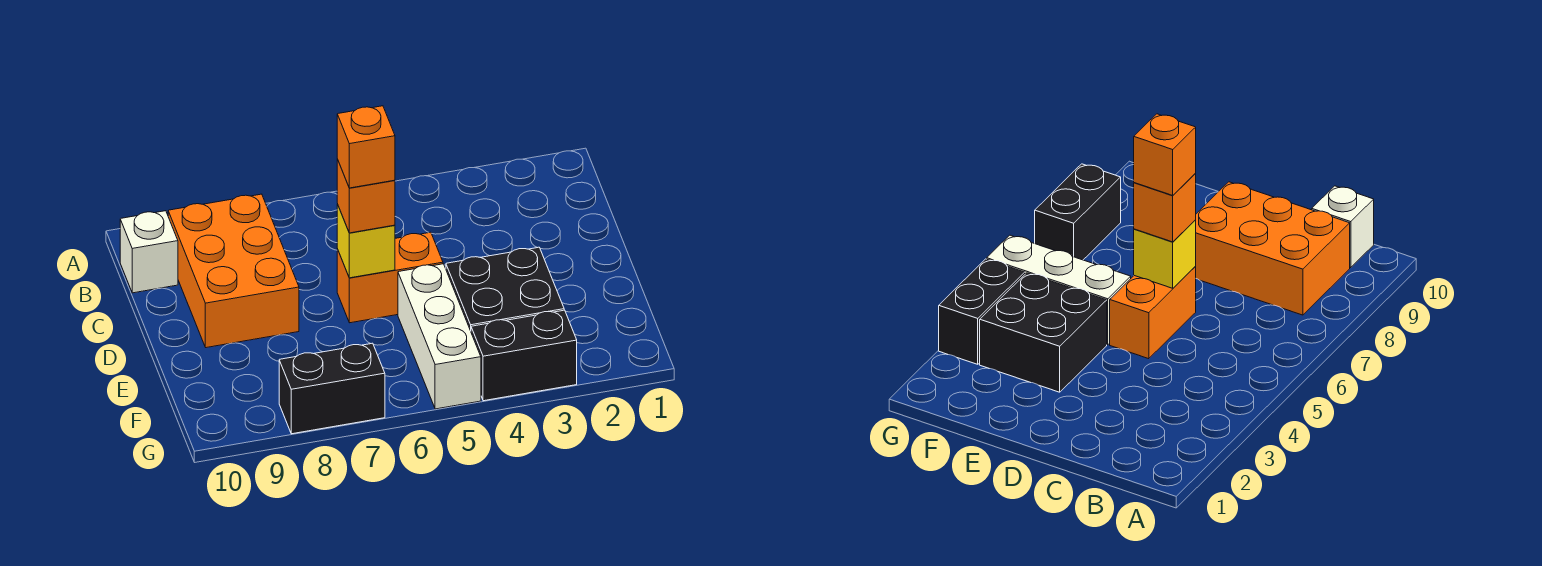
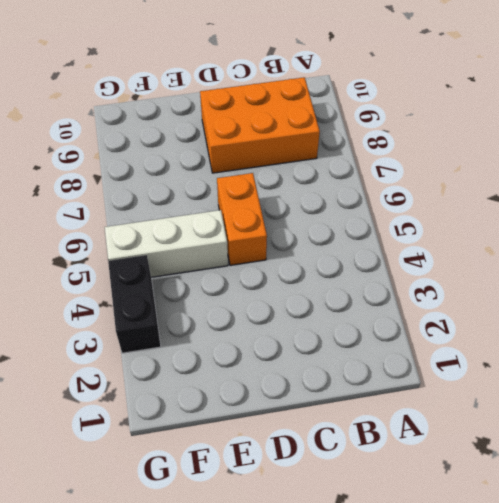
none -> white brick B10 level 1
none -> black brick E3:F4 level 1

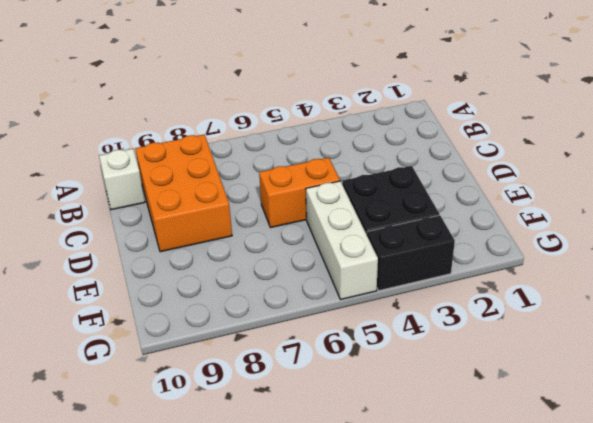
none -> black brick G7:G8 level 1
none -> yellow brick D6 level 2

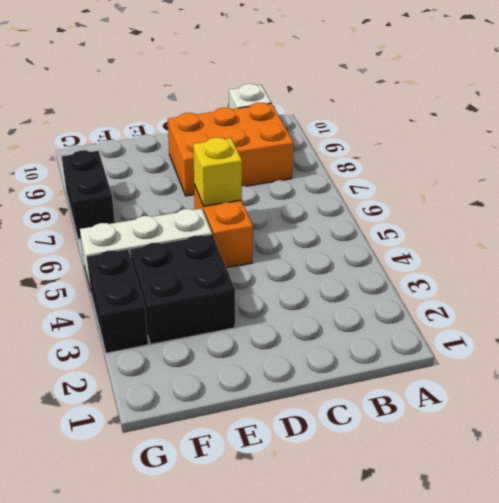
none -> orange brick D6 level 3
none -> orange brick D6 level 4

